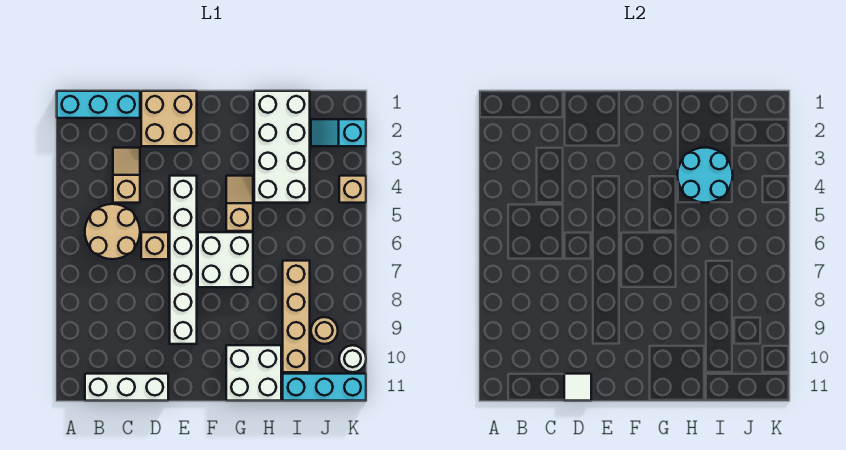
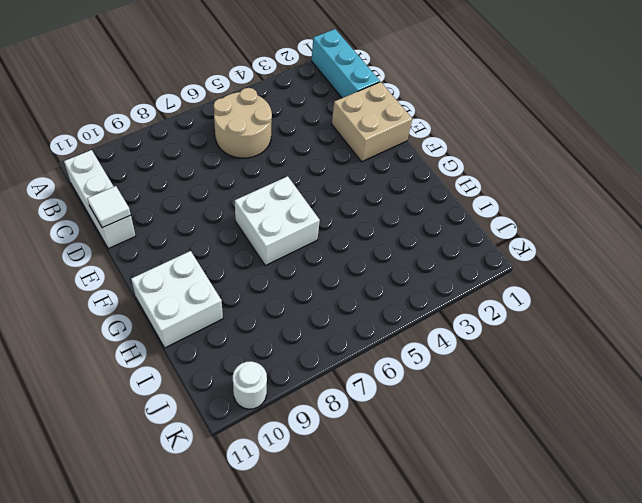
none -> tan slope C3:C4 level 1 top 4
none -> tan brick D6 level 1
none -> white brick E4:E9 level 1

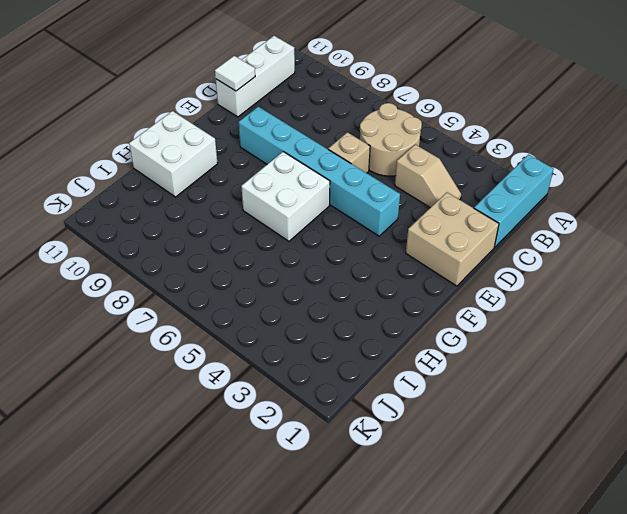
cyan brick E4:E9 level 1 -> white brick E4:E9 level 1
none -> tan slope G4:G5 level 1 top 5
none -> white brick H1:I4 level 1
none -> tan brick I7:I10 level 1

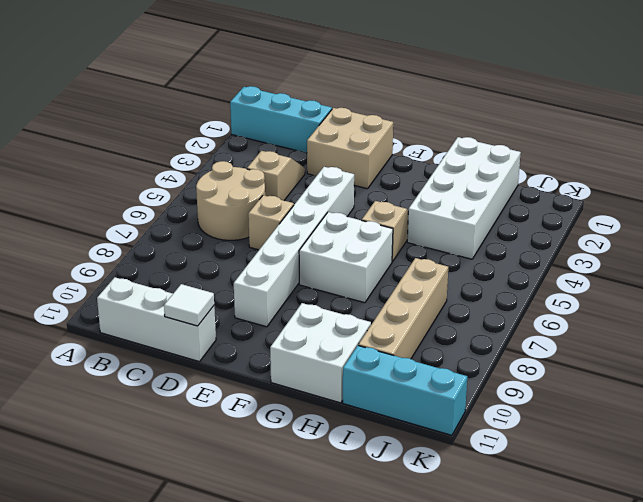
none -> cyan slope J2:K2 level 1 top K
none -> tan round brick J9 level 1
none -> tan brick K4 level 1

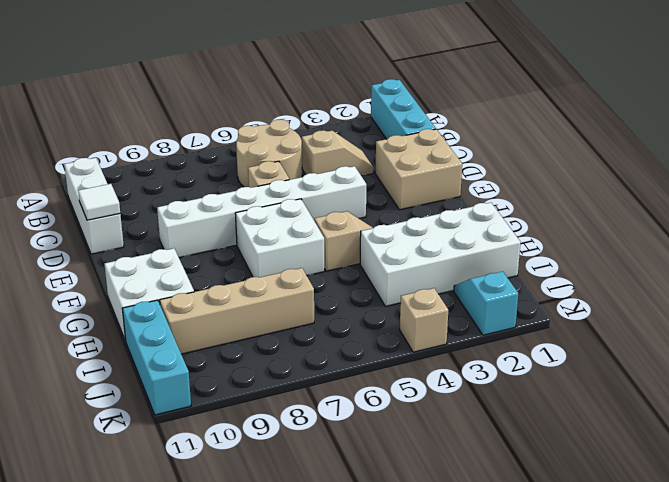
none -> tan round brick J9 level 1
none -> white round brick K10 level 1
none -> cyan round brick H3:I4 level 2

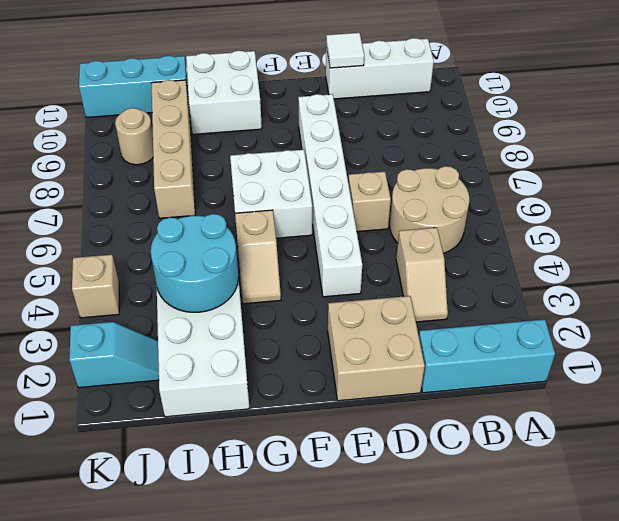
none -> white round brick K10 level 1

